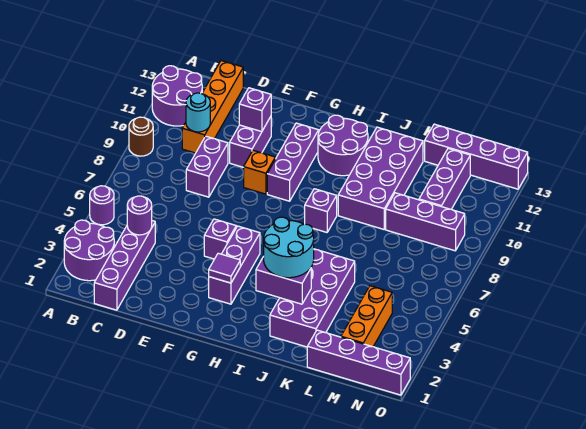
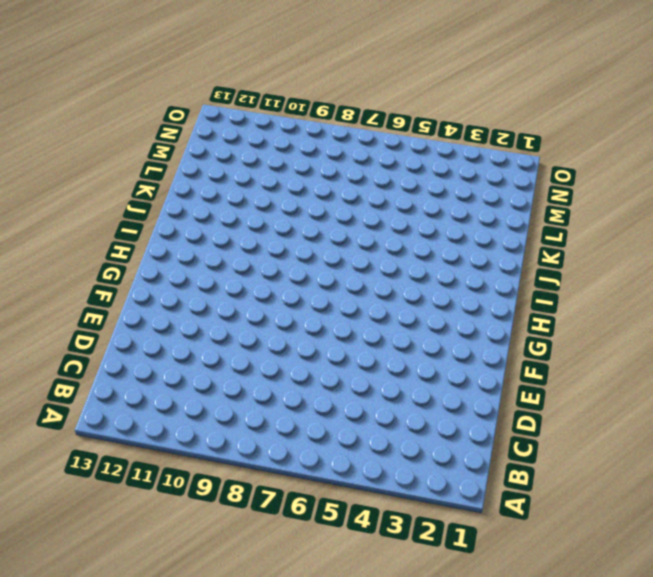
none -> purple round brick A2:B3 level 1
none -> purple round brick A5 level 1
none -> brown round brick A9 level 1

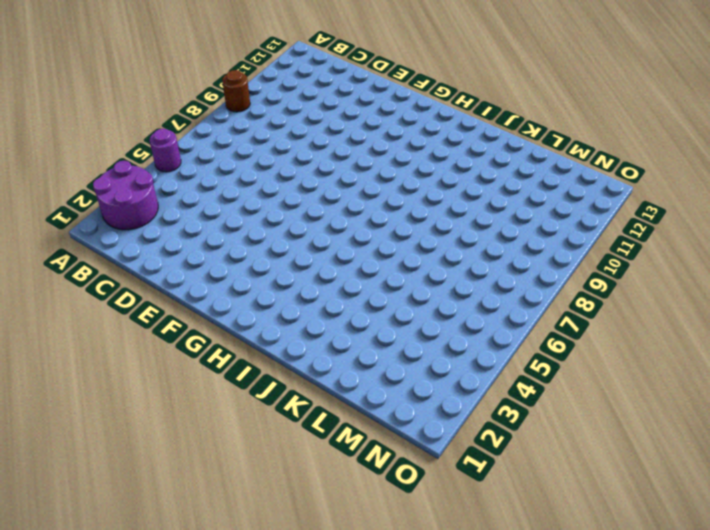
none -> purple round brick A11:B12 level 1
none -> purple brick C1:C4 level 1
none -> orange brick C10:C13 level 1

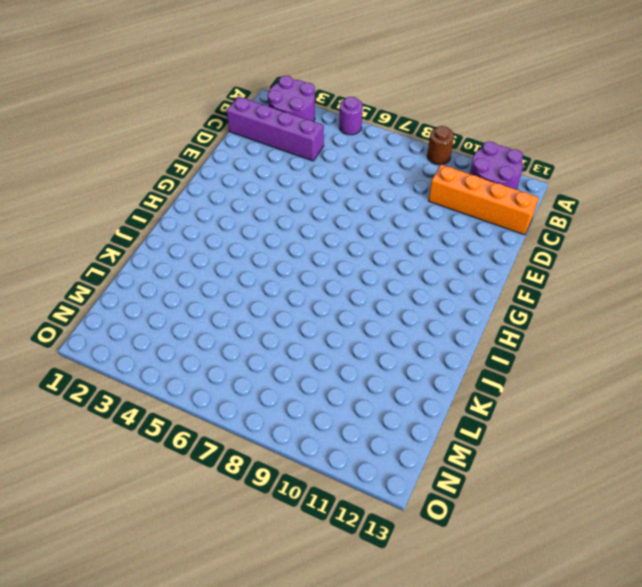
none -> purple brick D8:D9 level 1
none -> purple brick E10:E11 level 1
none -> purple brick F5 level 1

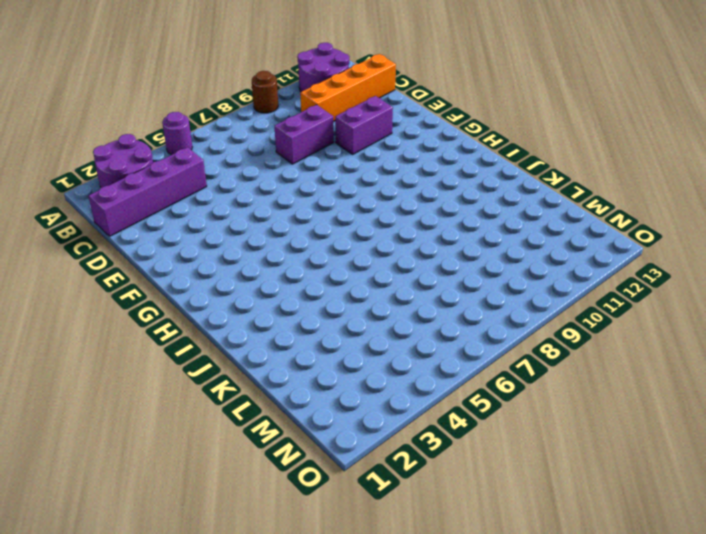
none -> purple brick F5 level 1
none -> orange brick F9 level 1
none -> purple brick G3:G5 level 1

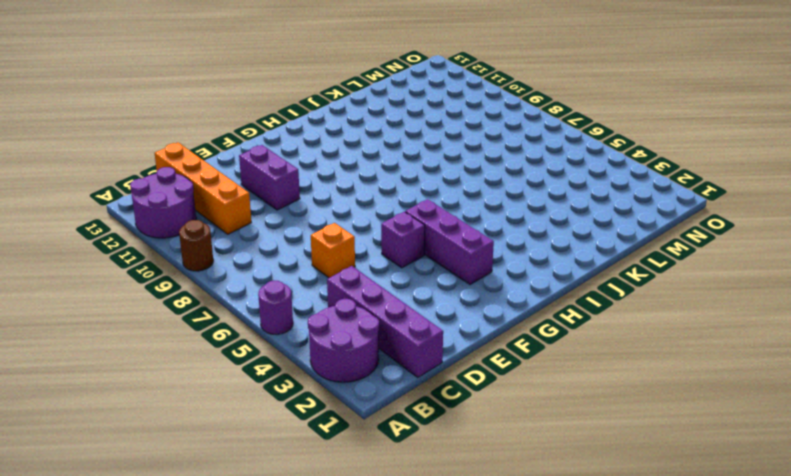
orange brick D6 level 1 -> orange brick F9 level 1
none -> purple brick D8:D9 level 1
none -> purple brick G9:G11 level 1
none -> purple round brick H11:I12 level 1

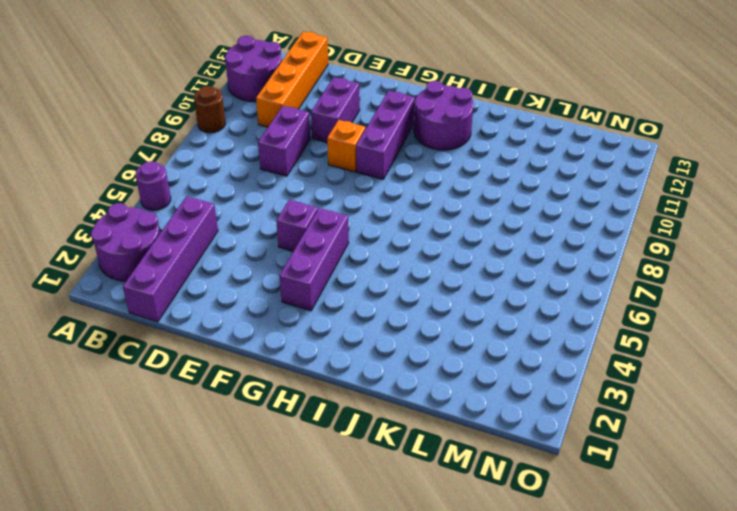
none -> purple brick I8 level 1
none -> purple brick J2:K5 level 1
none -> purple brick J9:K12 level 1

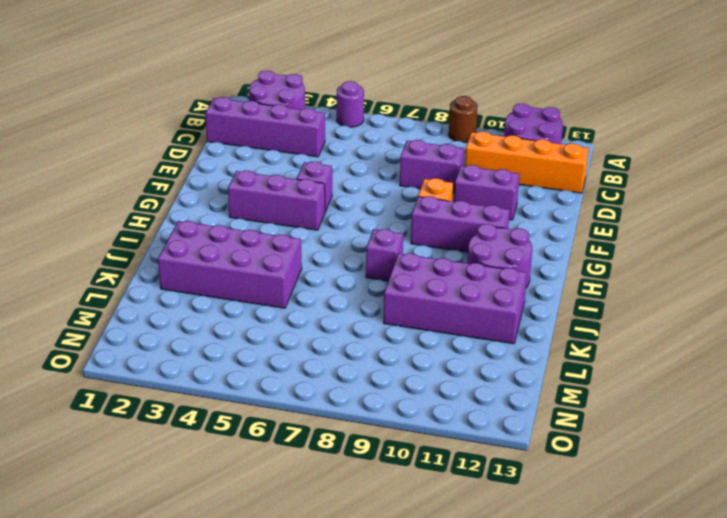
none -> purple brick L1:O1 level 1
none -> purple brick L9:N9 level 1
none -> purple brick L13:O13 level 1

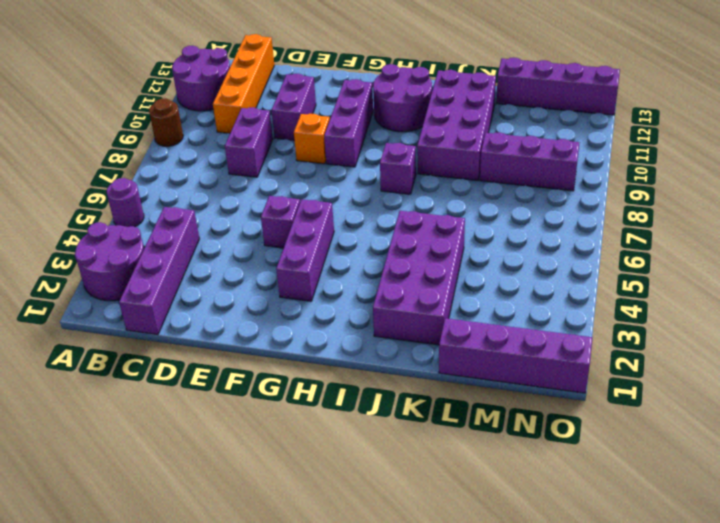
none -> orange brick M2:M4 level 1
none -> purple brick M10:M12 level 1
none -> purple round brick C4 level 2

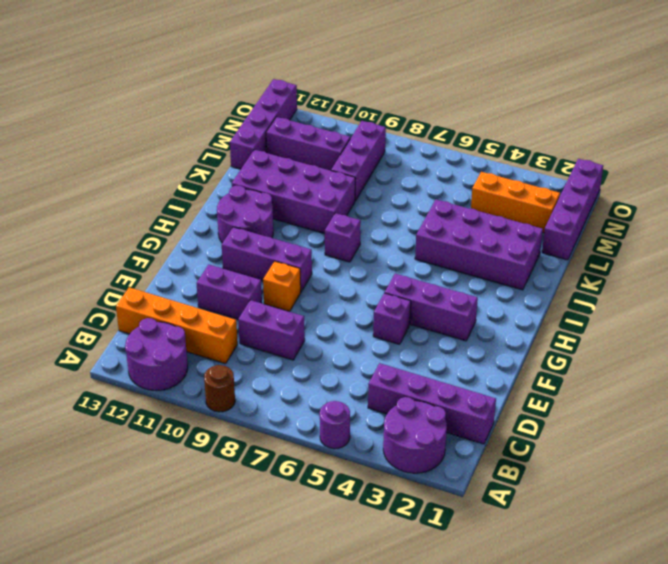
none -> purple round brick C4 level 2
none -> cyan round brick C10 level 2
none -> purple brick E11 level 2

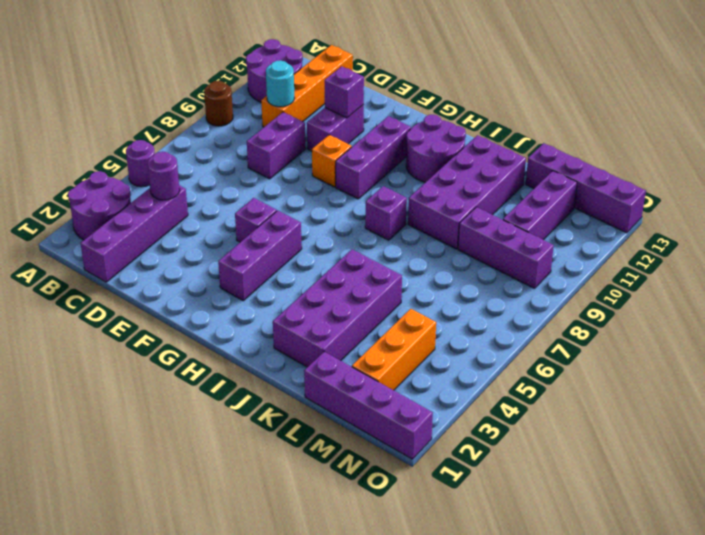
none -> purple tile G3 level 2
none -> purple brick I3:J3 level 2
none -> cyan round brick I3:J4 level 3

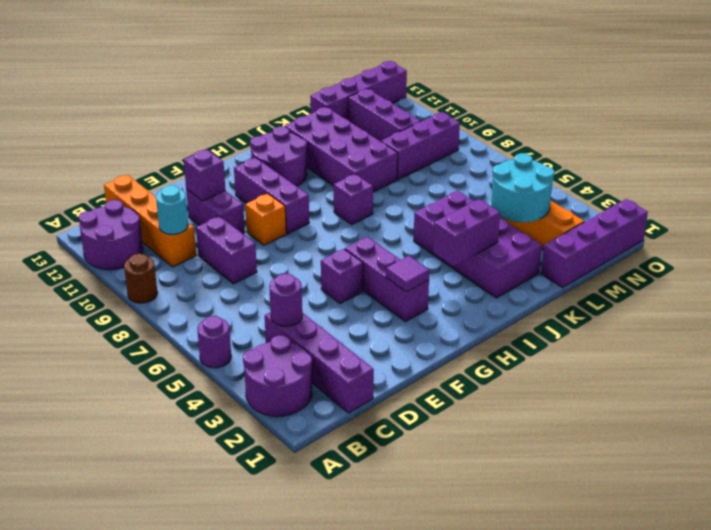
cyan round brick L3:M4 level 2 -> cyan round brick I3:J4 level 3

